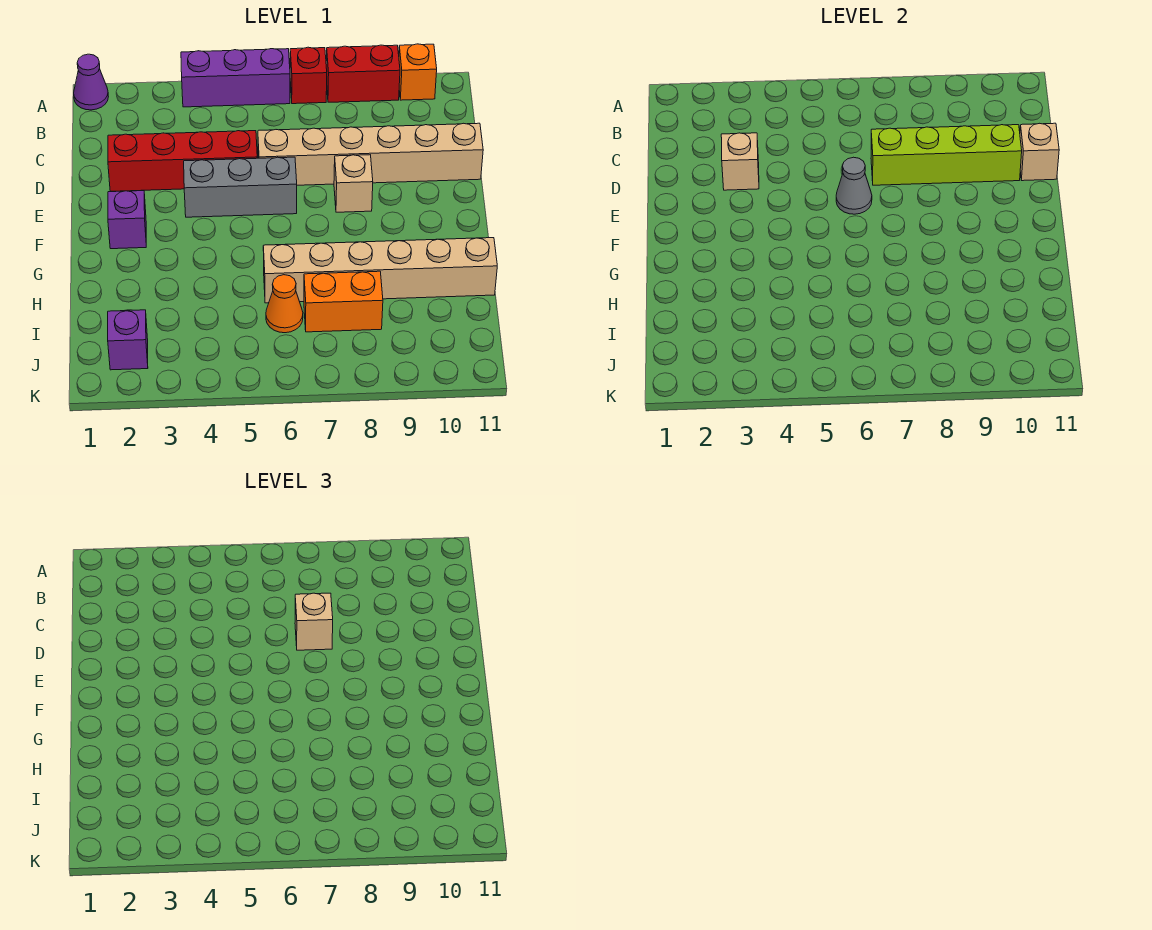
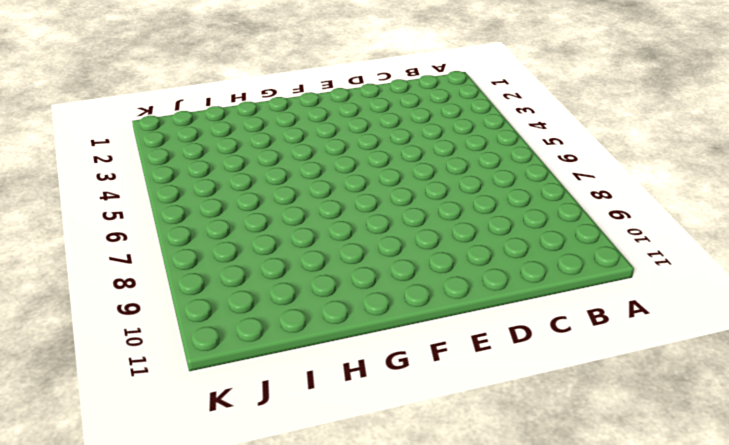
none -> purple cone A1 level 1
none -> purple brick A4:A6 level 1
none -> red brick A7 level 1

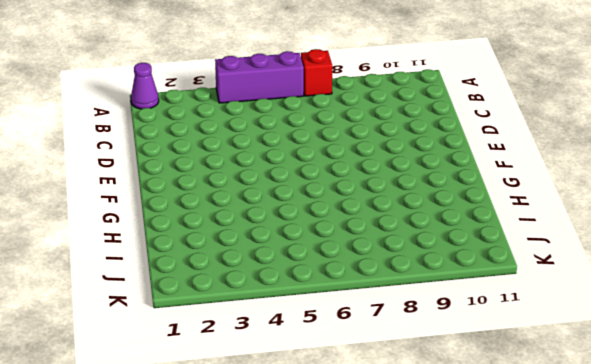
none -> red brick A8:A9 level 1
none -> orange brick A10 level 1
none -> red brick D2:D5 level 1

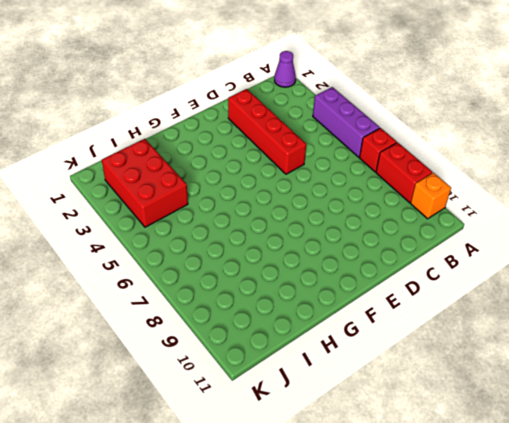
red brick I2:J4 level 1 -> purple brick J2 level 1
none -> tan brick D6:D11 level 1
none -> grey brick E4:E6 level 1
none -> tan brick E8 level 1

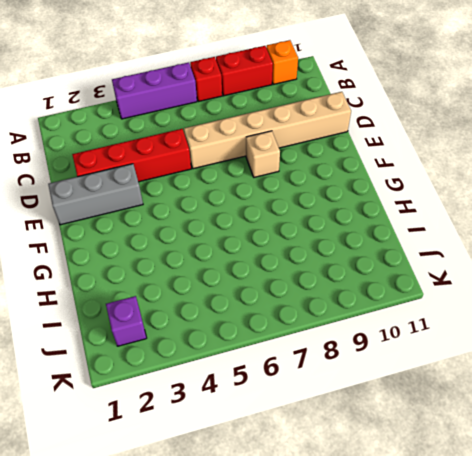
grey brick E1:E3 level 1 -> grey brick E4:E6 level 1
none -> purple cone A1 level 1
none -> purple brick F2 level 1
none -> tan brick H6:H11 level 1

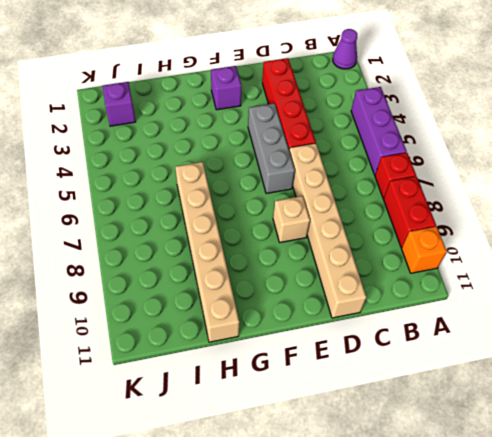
none -> orange cone I6 level 1
none -> orange brick I7:I8 level 1
none -> tan brick D3 level 2

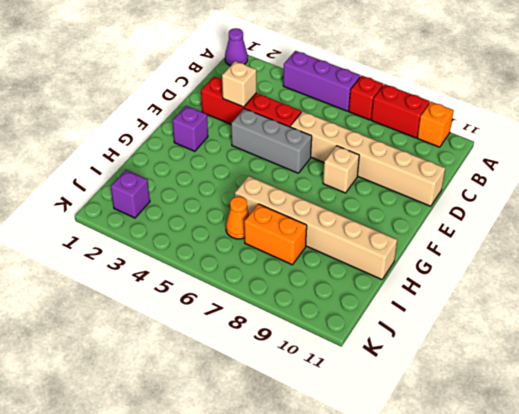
none -> lime brick D7:D10 level 2
none -> tan brick D11 level 2
none -> grey cone E6 level 2

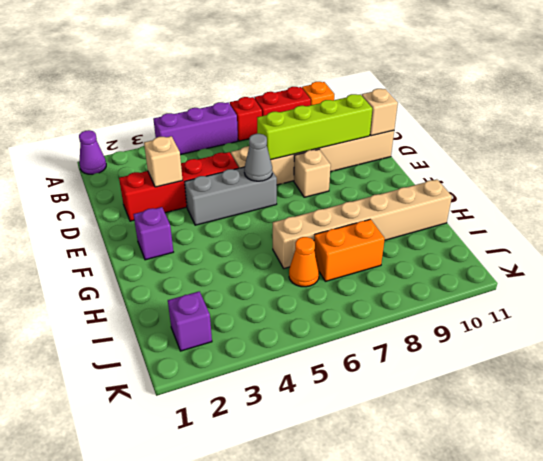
none -> tan brick D7 level 3

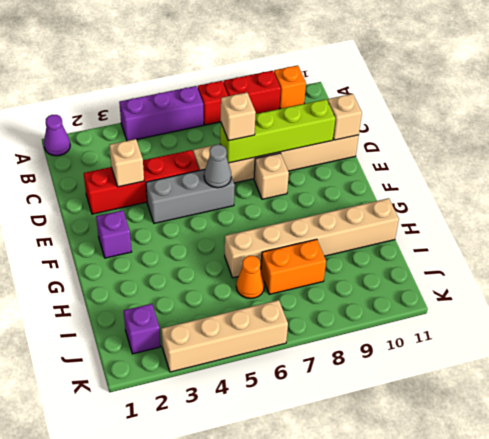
tan brick K3:K6 level 1 -> none

